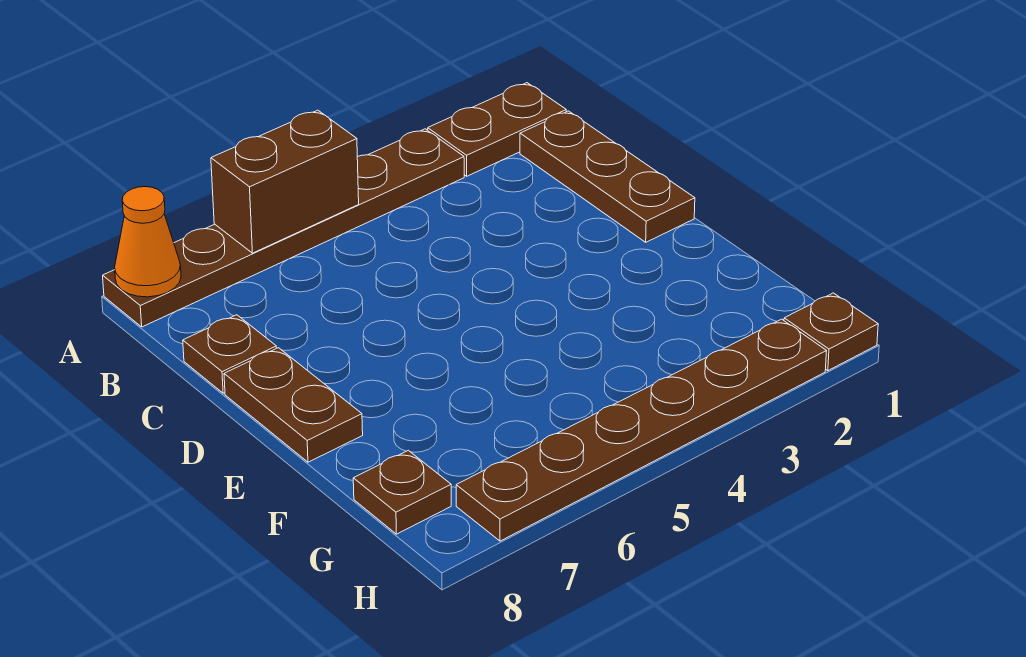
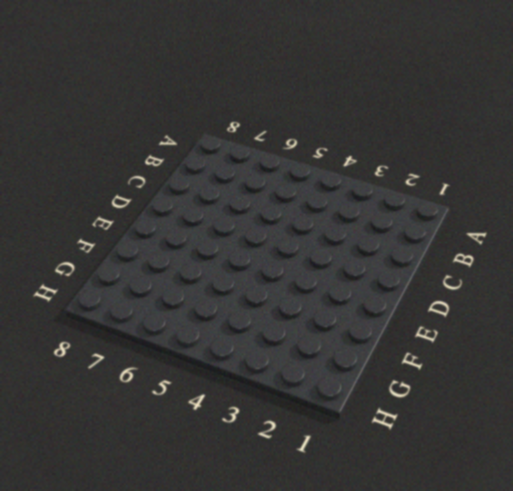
none -> brown plate A1:A2 level 1
none -> brown plate A3:A8 level 1

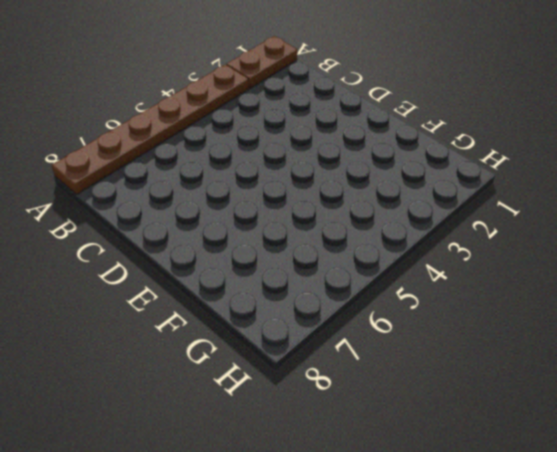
none -> brown plate B1:D1 level 1
none -> brown plate C8 level 1

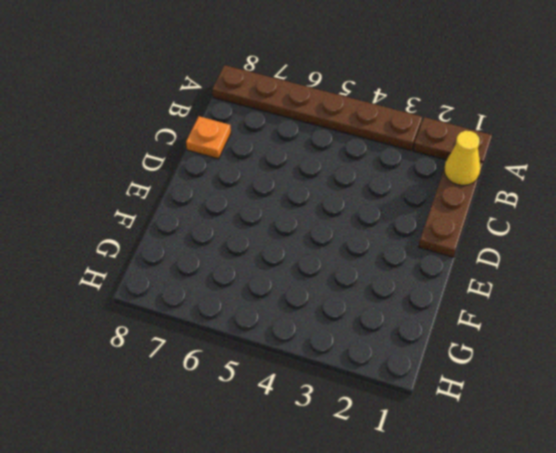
yellow cone B1 level 2 -> none
orange plate C8 level 1 -> brown plate C8 level 1
none -> brown plate D8:E8 level 1
none -> brown plate G8 level 1

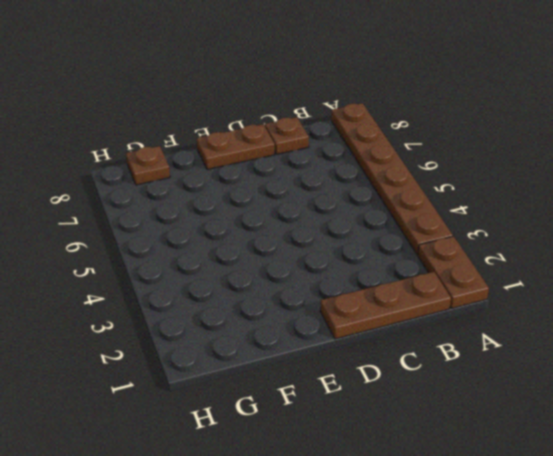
none -> brown plate H1 level 1
none -> brown plate H2:H7 level 1

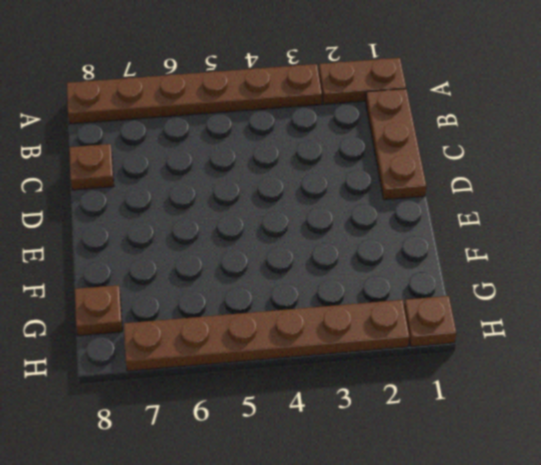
none -> brown plate D8:E8 level 1
none -> brown brick A5:A6 level 2

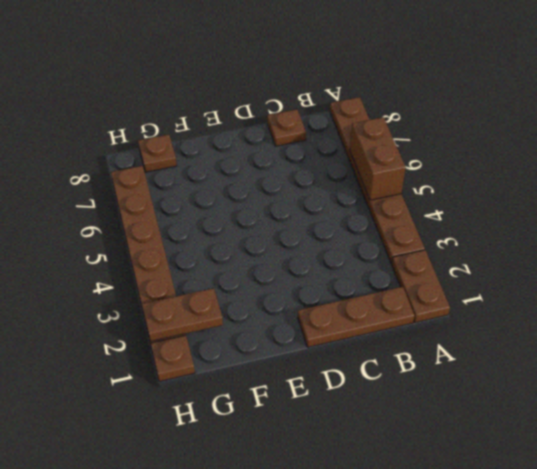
brown plate G2:H2 level 2 -> brown plate D8:E8 level 1
none -> orange cone A8 level 2

